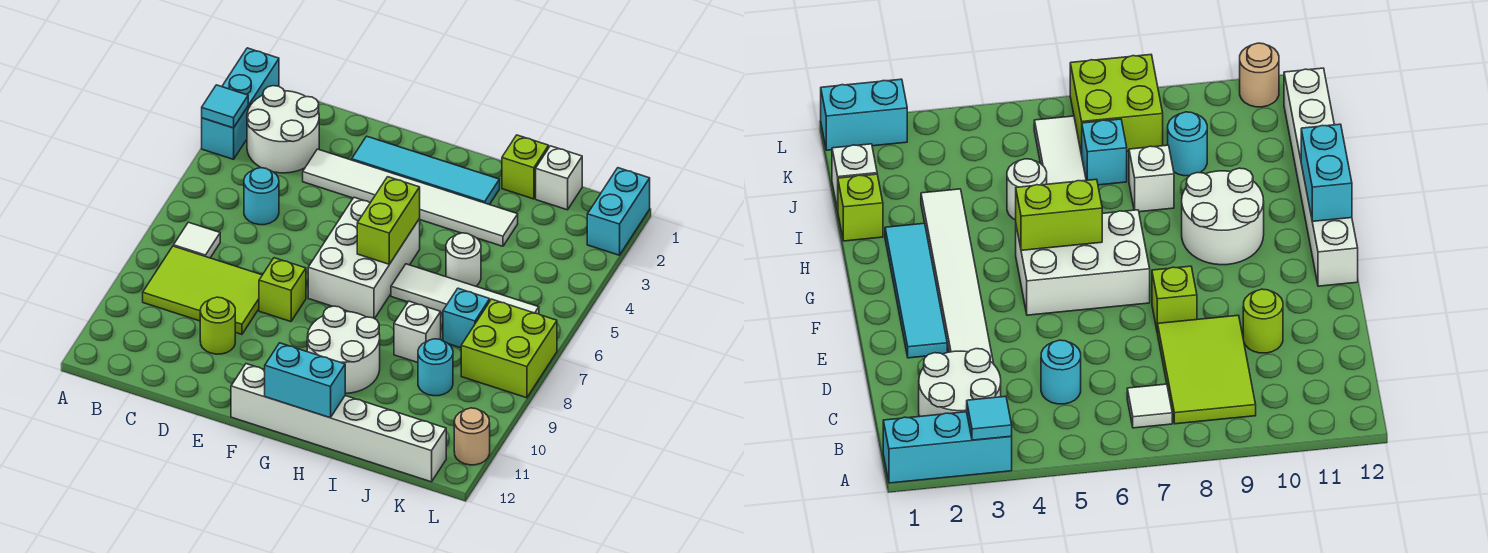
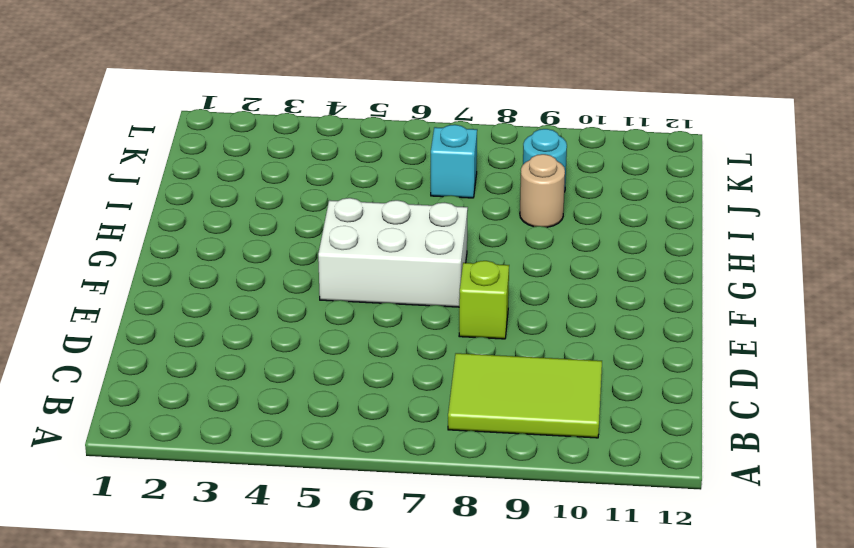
lime tile B8:C10 level 1 -> lime tile B8:D9 level 1
tan round brick I9 level 1 -> tan round brick L11 level 1
none -> cyan brick A1:A3 level 1
none -> white round brick B2:C3 level 1
none -> white tile B7 level 1

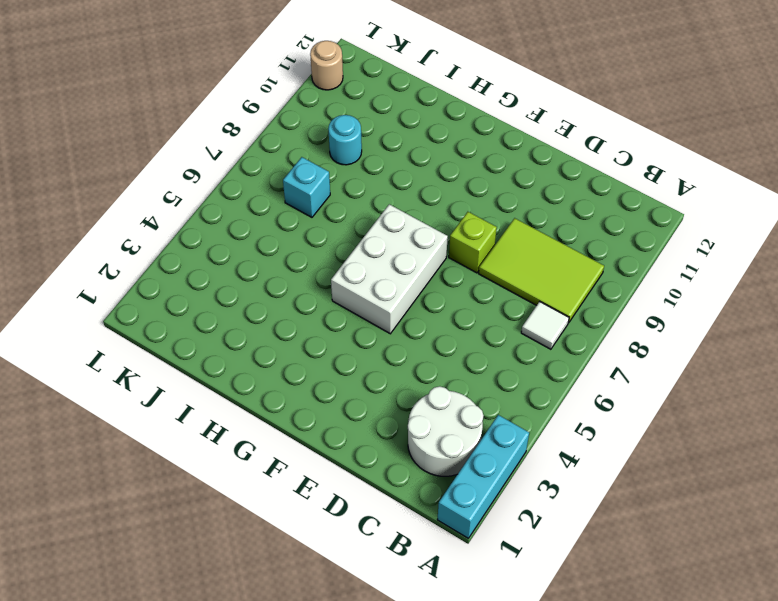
none -> cyan round brick C5 level 1
none -> white tile D3:I3 level 1
none -> lime round brick D10 level 1

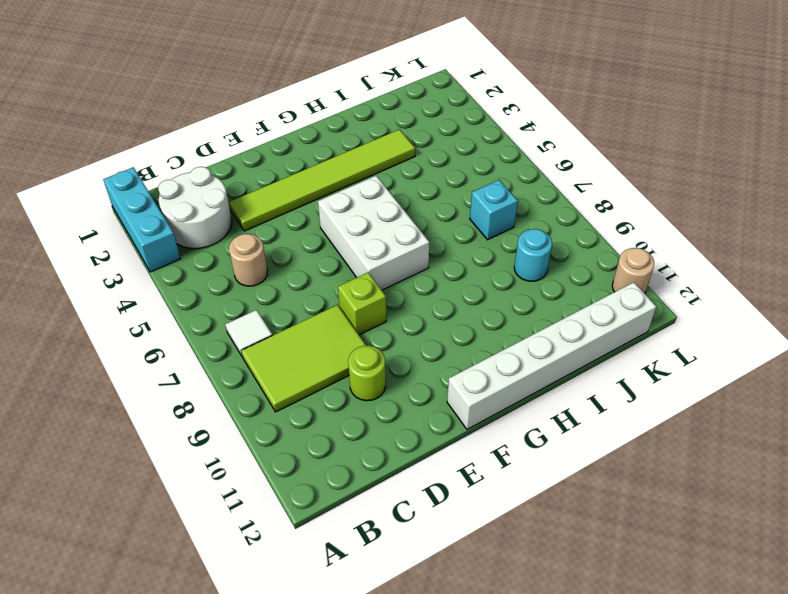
tan round brick C5 level 1 -> cyan round brick C5 level 1
lime tile D3:I3 level 1 -> white tile D3:I3 level 1
none -> cyan tile E2:H2 level 1
none -> white round brick G9:H10 level 1
none -> white tile H6:K6 level 1

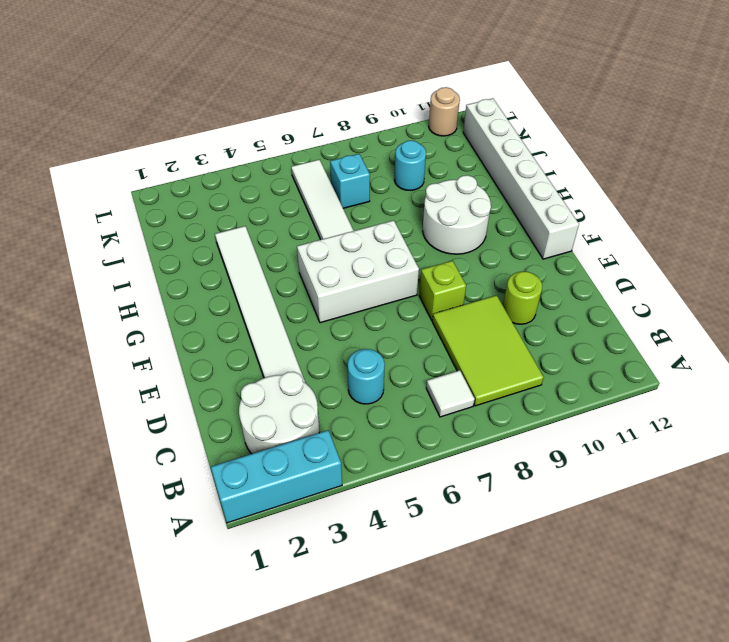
none -> cyan tile E2:H2 level 1
none -> lime brick I1 level 1
none -> white round brick I5 level 1

